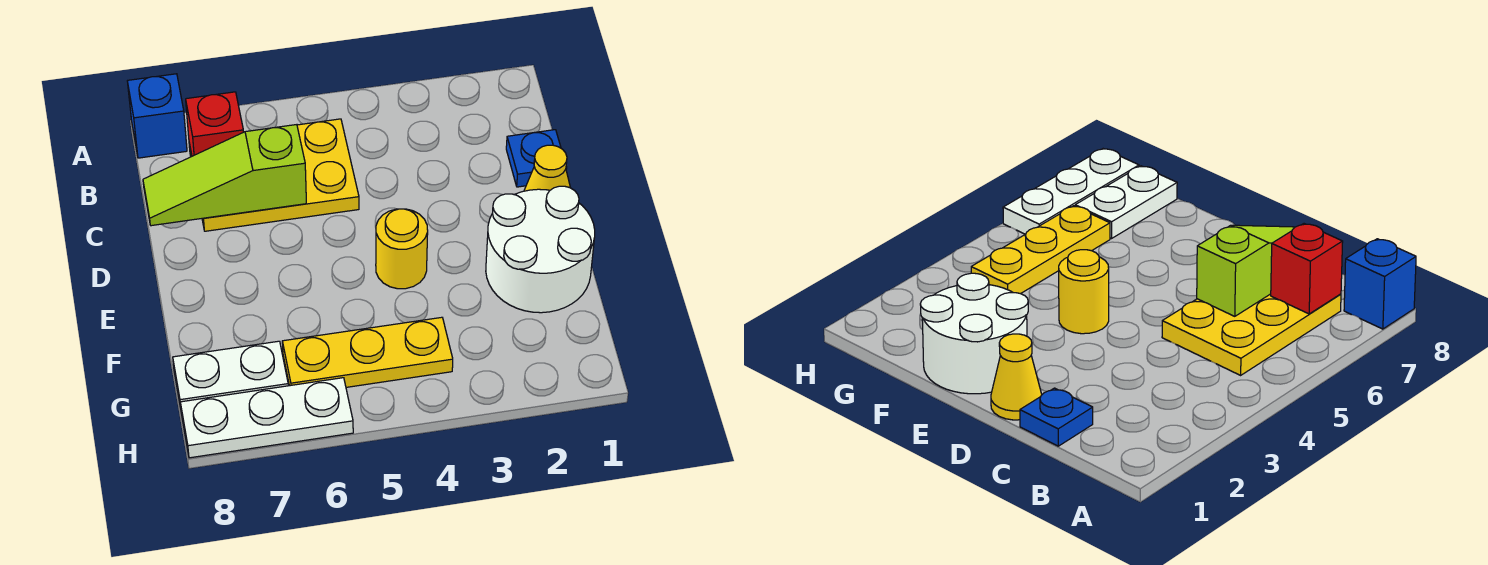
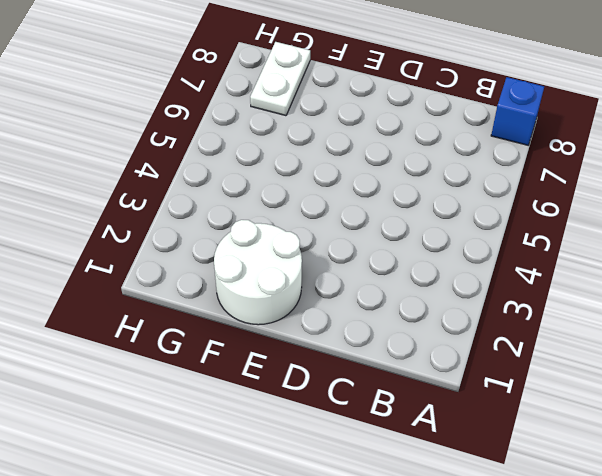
none -> yellow plate B5:C7 level 1
none -> blue plate C1 level 1

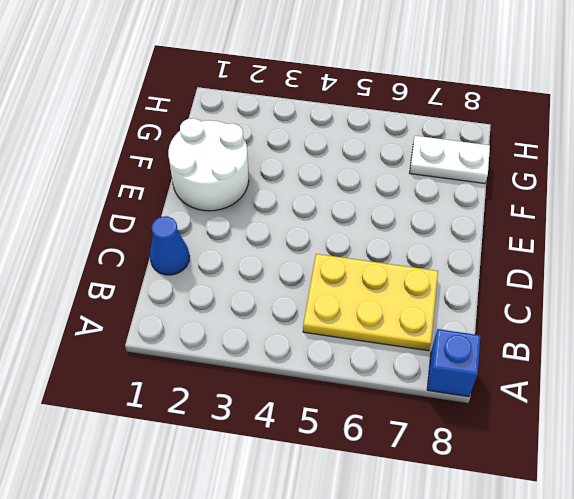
blue cone C1 level 1 -> blue plate C1 level 1
none -> yellow cone D1 level 1
none -> yellow round brick E4 level 1

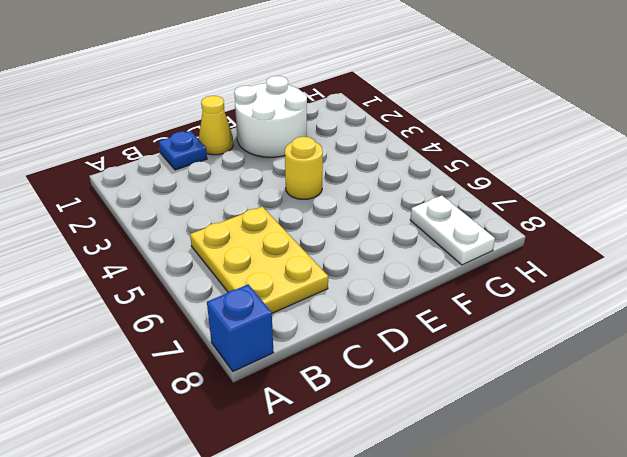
none -> yellow plate G4:G6 level 1
none -> white plate H6:H8 level 1

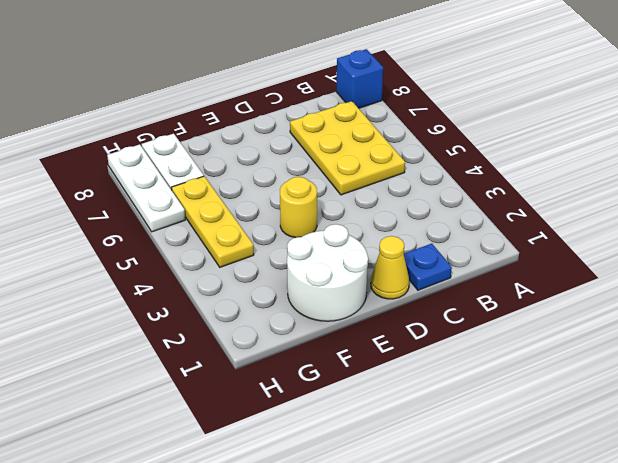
none -> red brick B7 level 2
none -> lime slope C6:C8 level 2 top 6

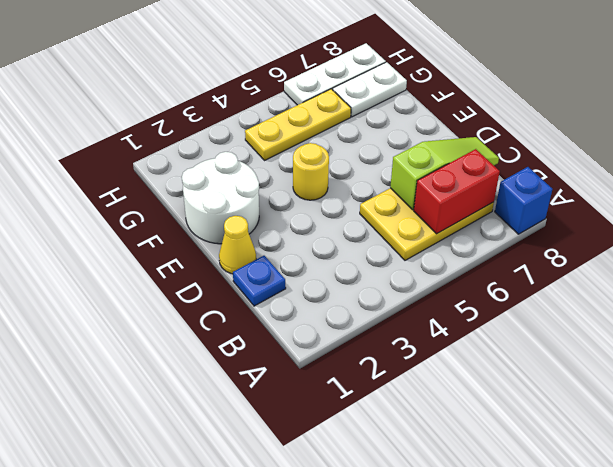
red brick B6:B7 level 2 -> red brick B7 level 2

